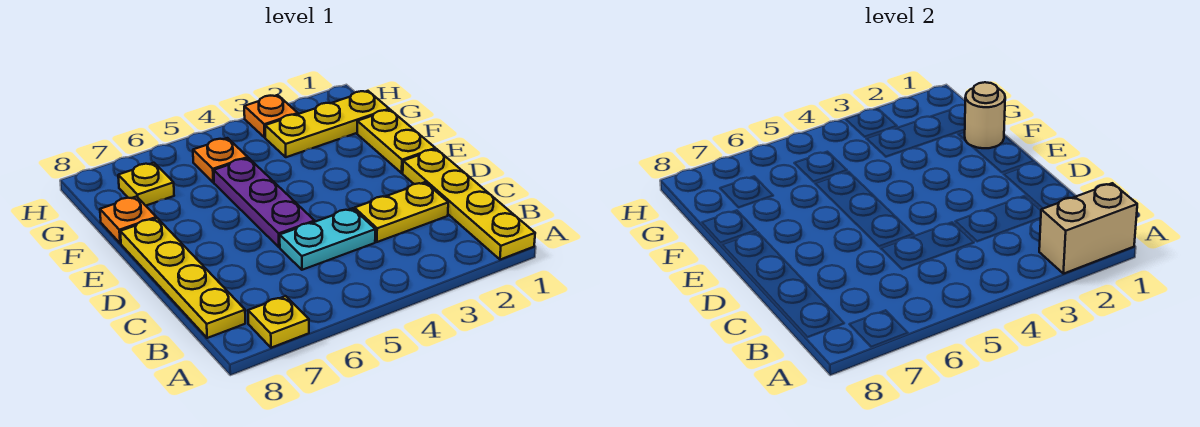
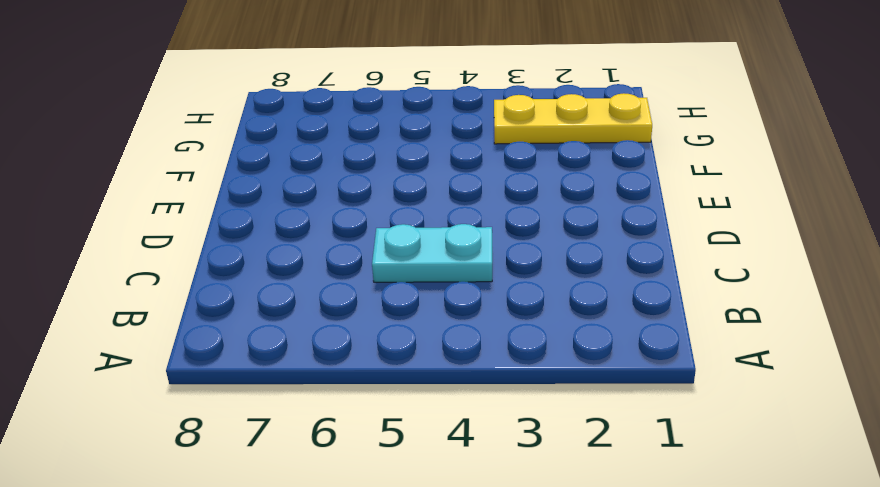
none -> yellow plate A1:D1 level 1
none -> yellow plate A7 level 1
none -> yellow plate B8:E8 level 1

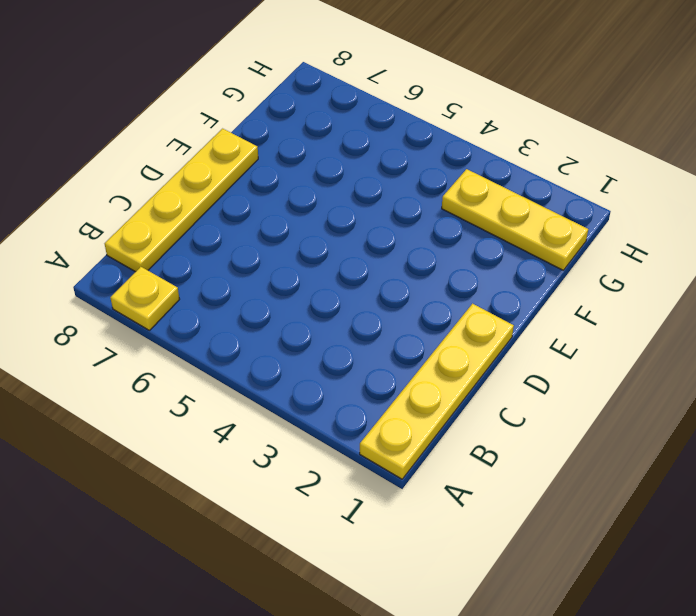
none -> yellow plate C2:C3 level 1
none -> cyan plate C4:C5 level 1
none -> purple plate D5:F5 level 1

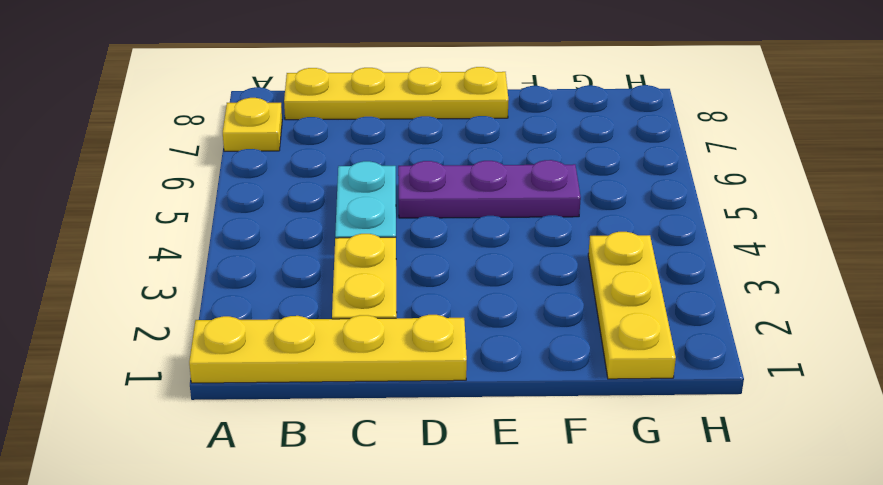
none -> yellow plate E1:F1 level 1
none -> orange plate F8 level 1
none -> orange plate G5 level 1

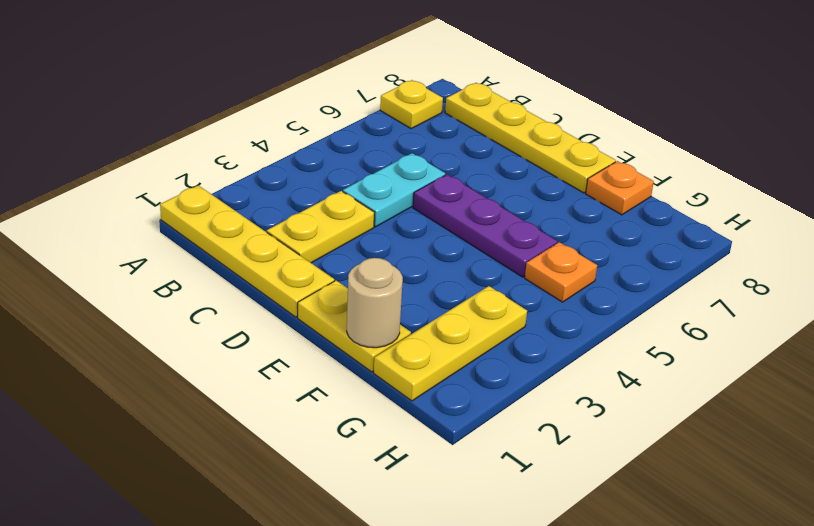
none -> yellow plate G7 level 1
none -> orange plate H3 level 1
none -> tan brick A1:A2 level 2

